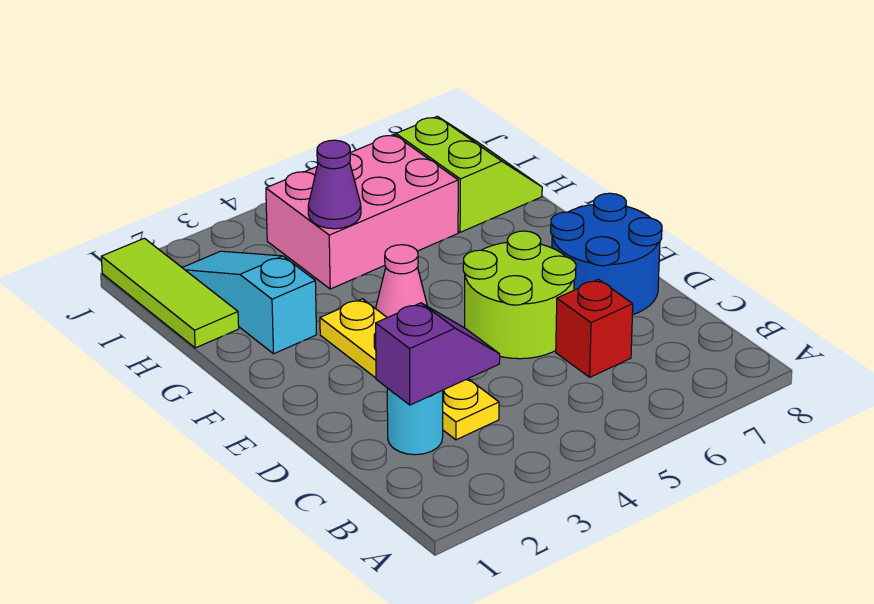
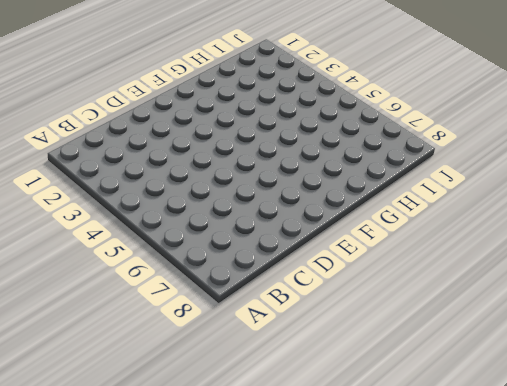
none -> cyan round brick C2 level 1
none -> yellow plate C3:F3 level 1
none -> red brick C6 level 1

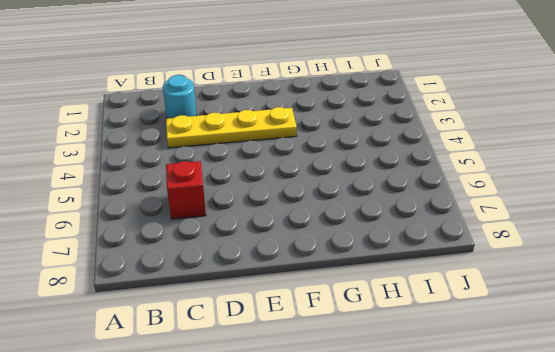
none -> lime round brick D5:E6 level 1
none -> blue round brick D7:E8 level 1
none -> pink cone F4 level 1

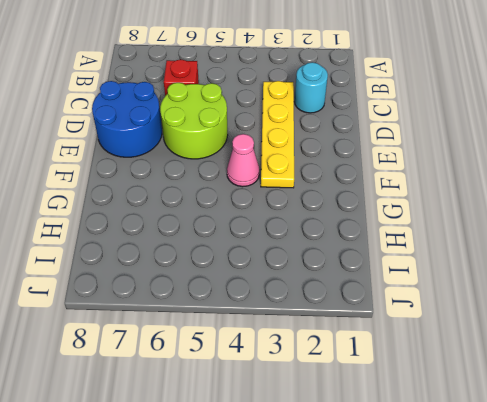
none -> cyan slope G2:I2 level 1 top G
none -> lime tile H1:J1 level 1
none -> pink brick H4:I6 level 1

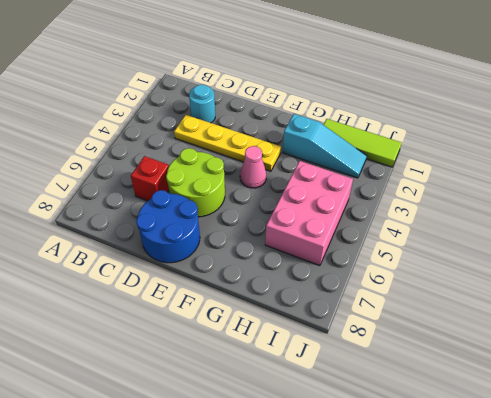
none -> lime slope H7:I8 level 1 top 7
none -> purple slope C2:C3 level 2 top 2
none -> purple cone H4 level 2

